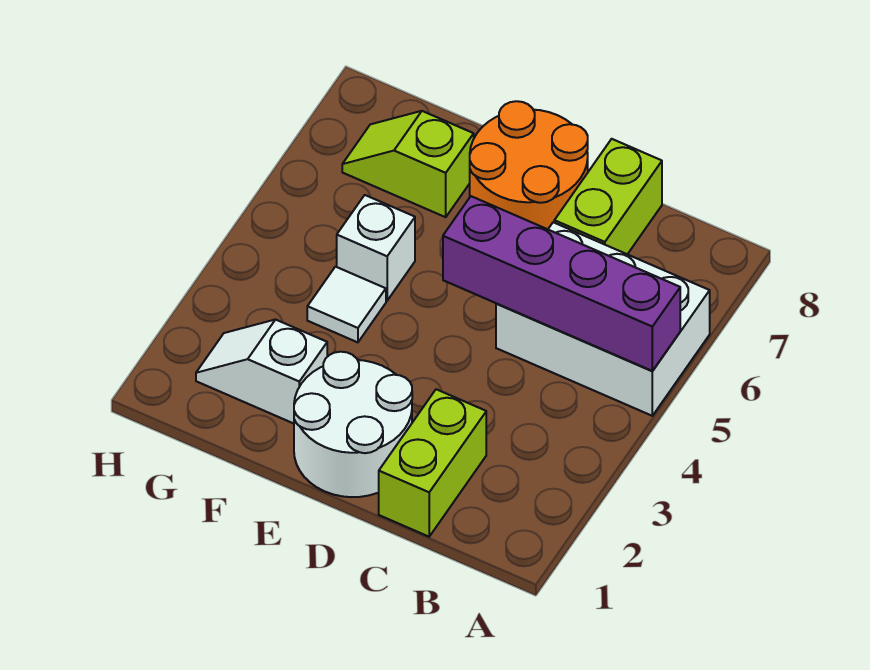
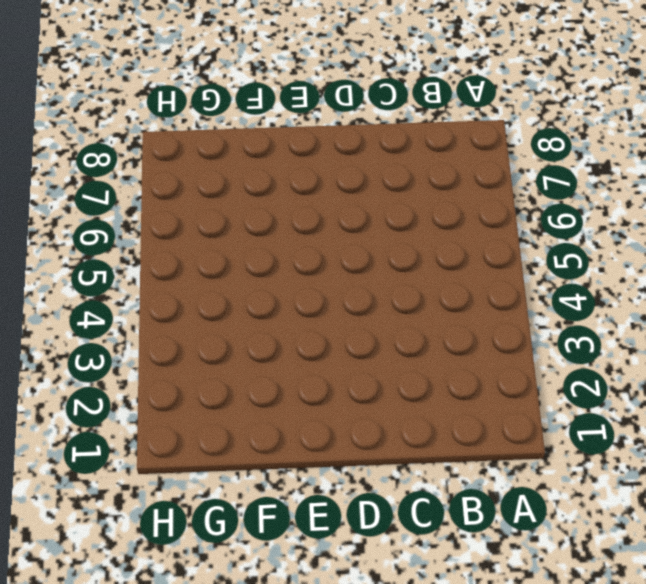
none -> white brick A5:C6 level 1
none -> lime brick C1:C2 level 1

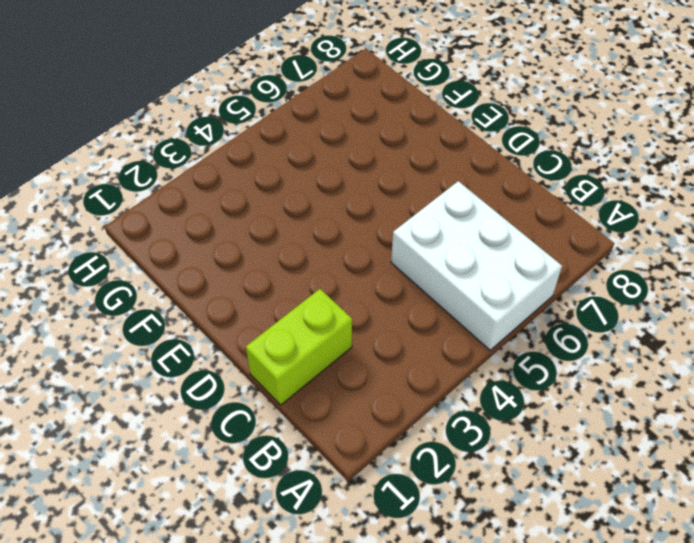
none -> lime brick C7:C8 level 1
none -> white round brick D1:E2 level 1

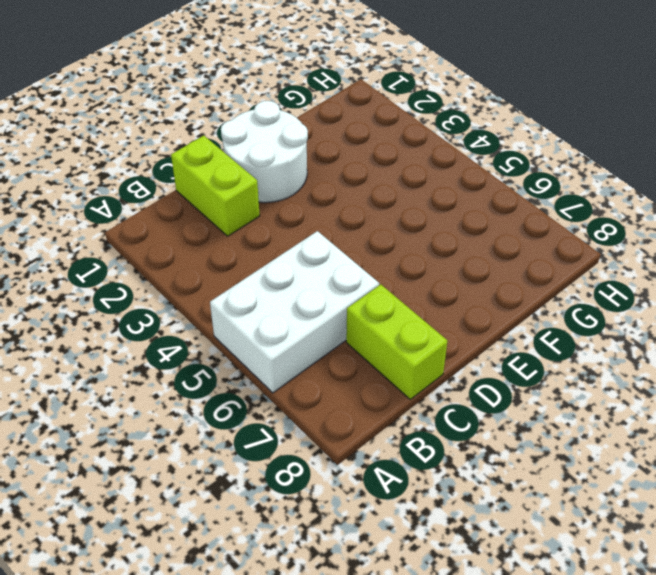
none -> orange round brick D7:E8 level 1
none -> white slope F2:G2 level 1 top F

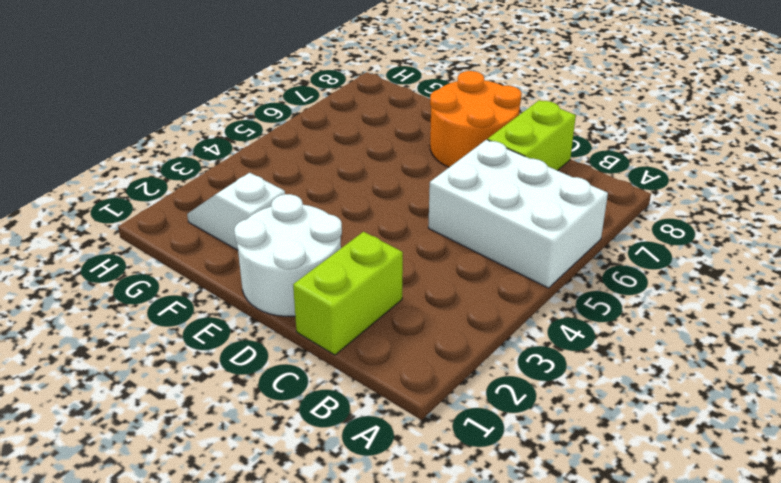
none -> white tile F4 level 1
none -> white brick F5 level 1

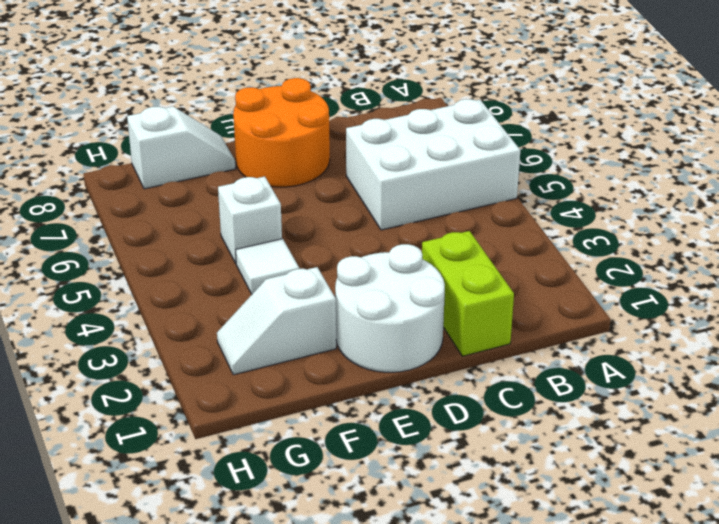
white slope F8:G8 level 1 top G -> none
none -> lime brick C7:C8 level 1
none -> lime slope F7:G7 level 1 top F

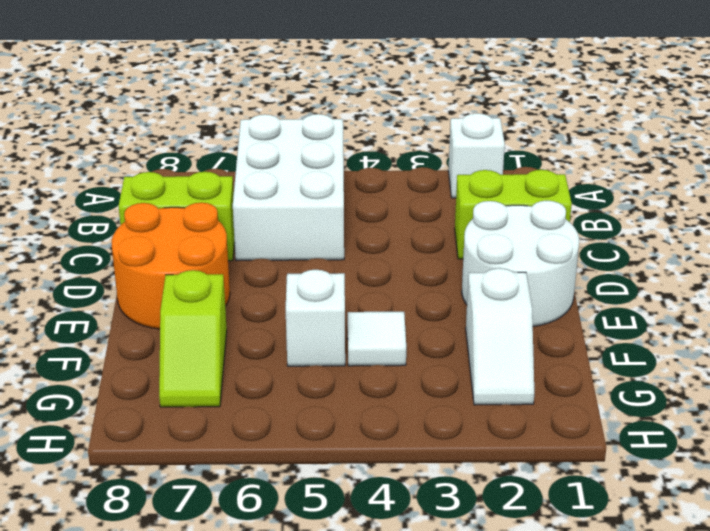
white brick A2 level 1 -> none
none -> purple brick A5:D5 level 2

